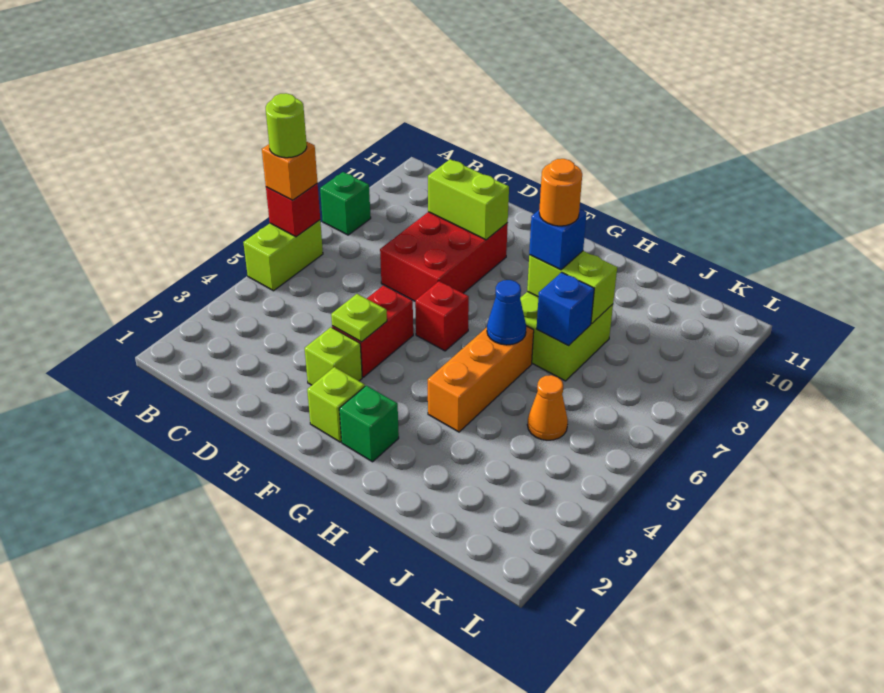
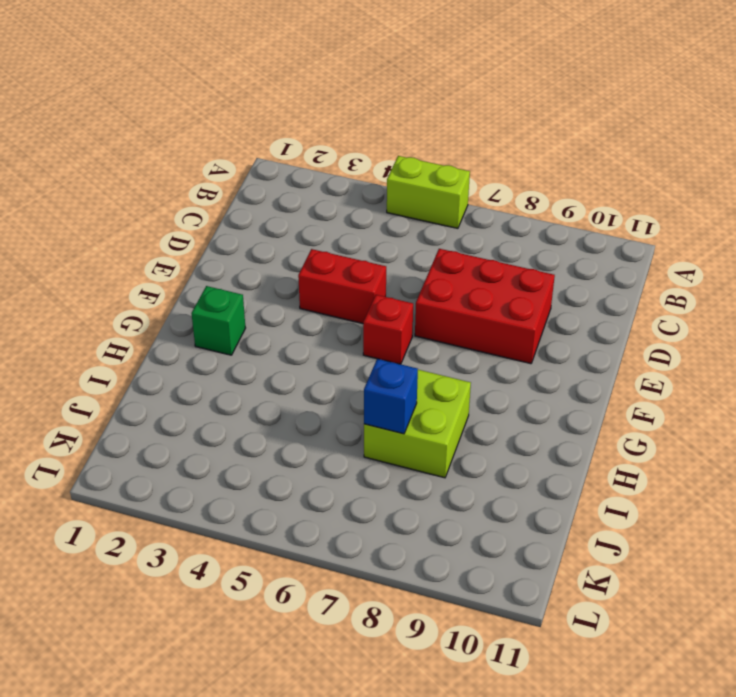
none -> green brick A8 level 1
none -> lime brick E3 level 1
none -> lime brick F2 level 1

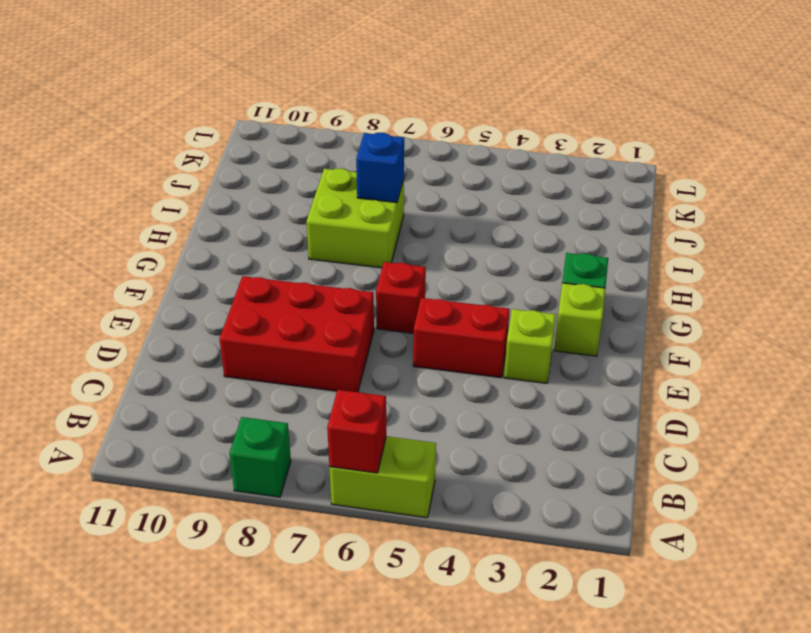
none -> orange brick H4:H6 level 1
none -> orange cone J5 level 1
none -> lime brick D9:E9 level 2

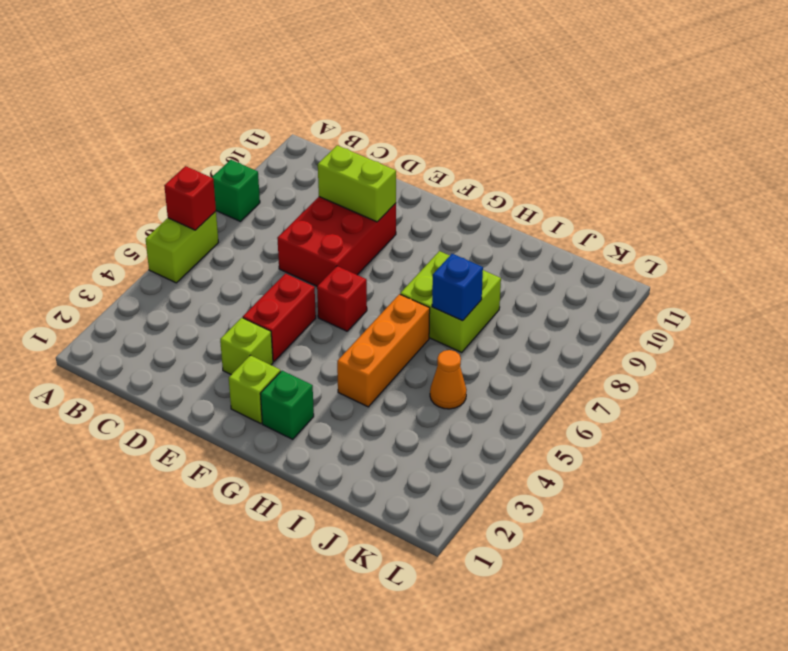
none -> lime plate E4 level 2
none -> blue cone H6 level 2
none -> lime brick H8:I8 level 2

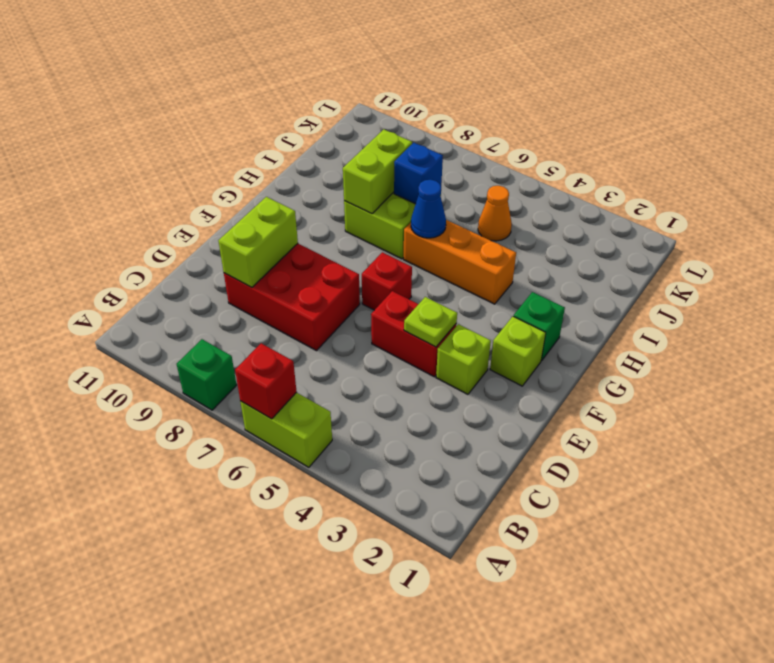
none -> orange brick A6 level 3
none -> blue brick H8 level 3
none -> lime round brick A6 level 4

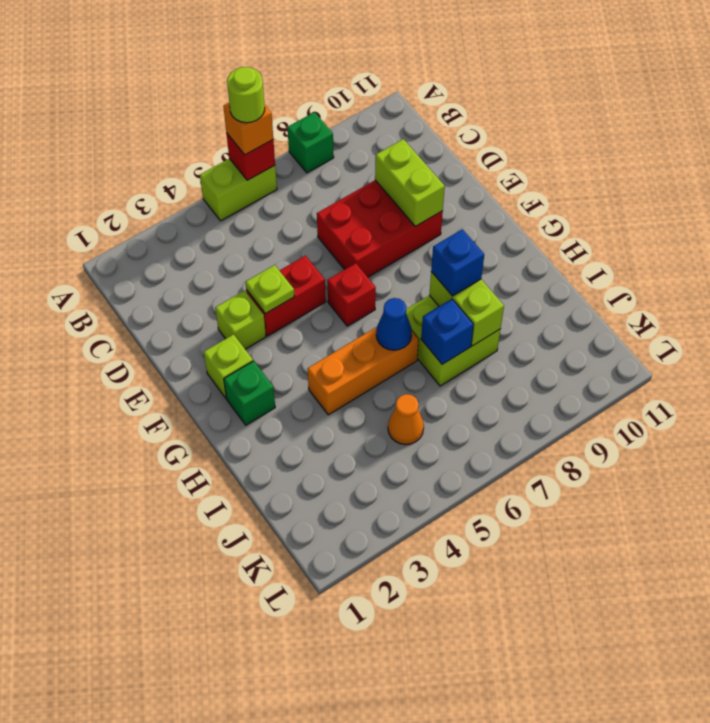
none -> orange round brick H8 level 4

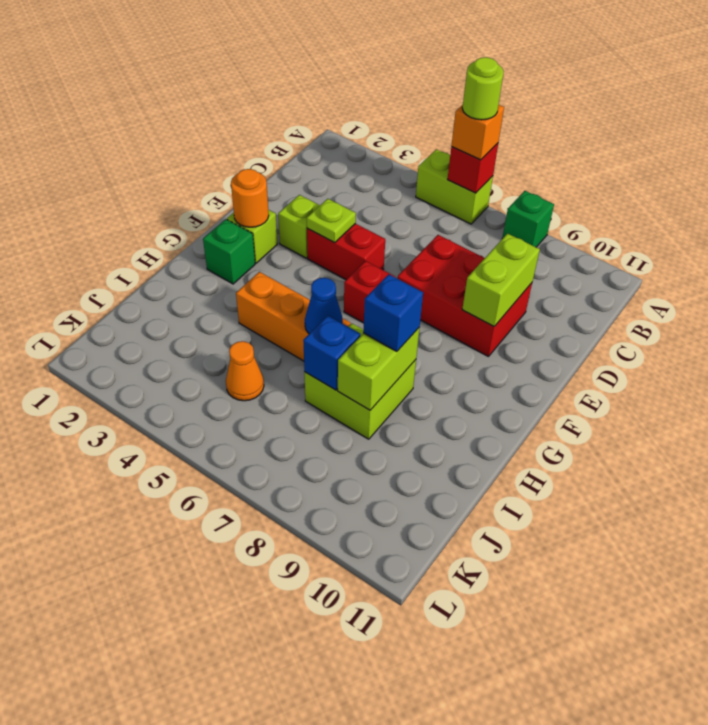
orange round brick F2 level 2 -> orange round brick H8 level 4

